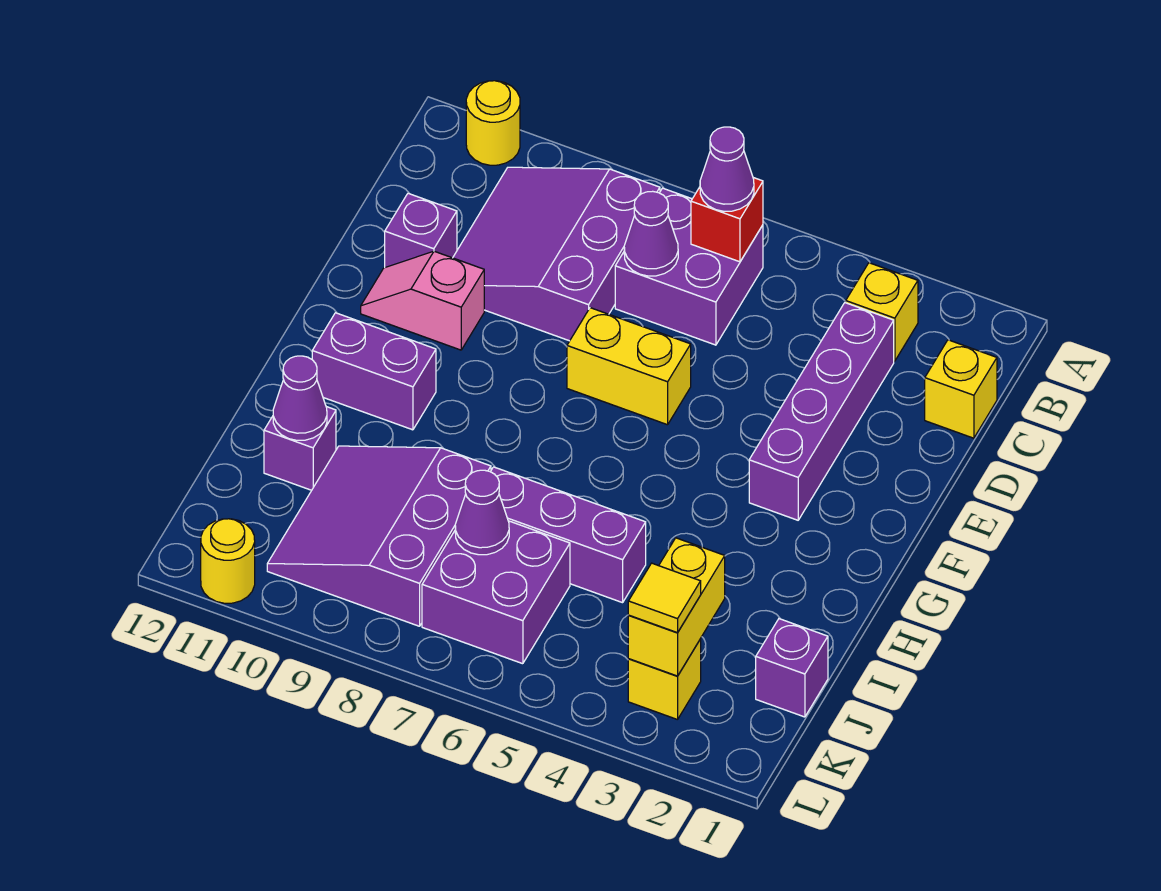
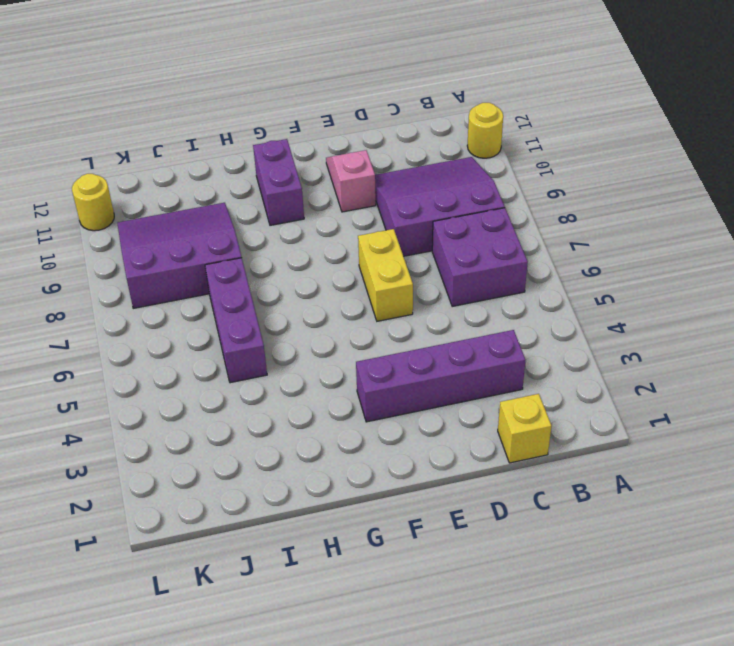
none -> yellow brick B3 level 1
none -> purple brick D11 level 1
none -> purple brick I11 level 1

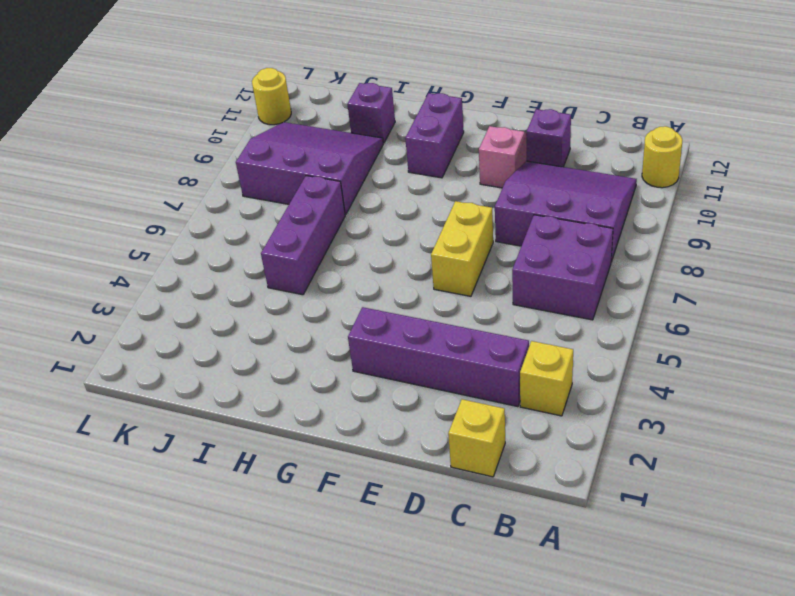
none -> purple brick J1 level 1
none -> purple brick J6:K7 level 1
none -> yellow brick K3 level 1

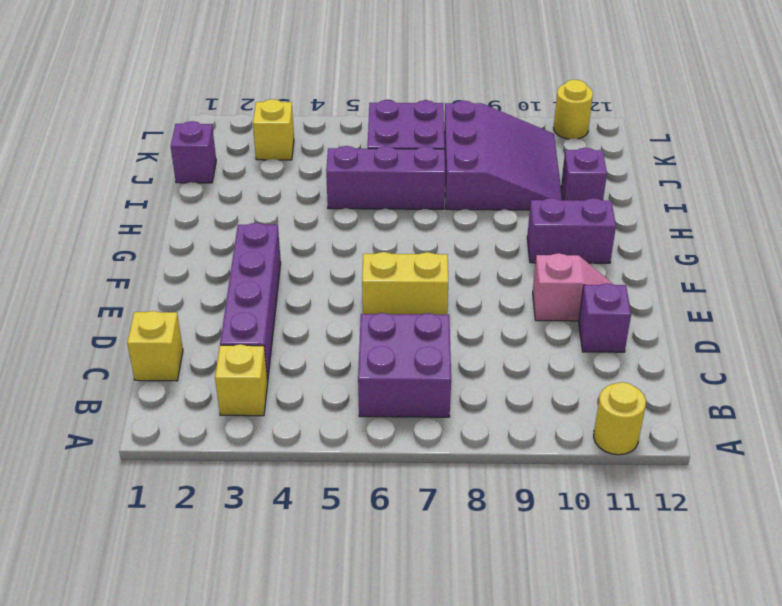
none -> purple slope B8:D10 level 1 top 8
none -> red brick B6 level 2
none -> purple cone C7 level 2

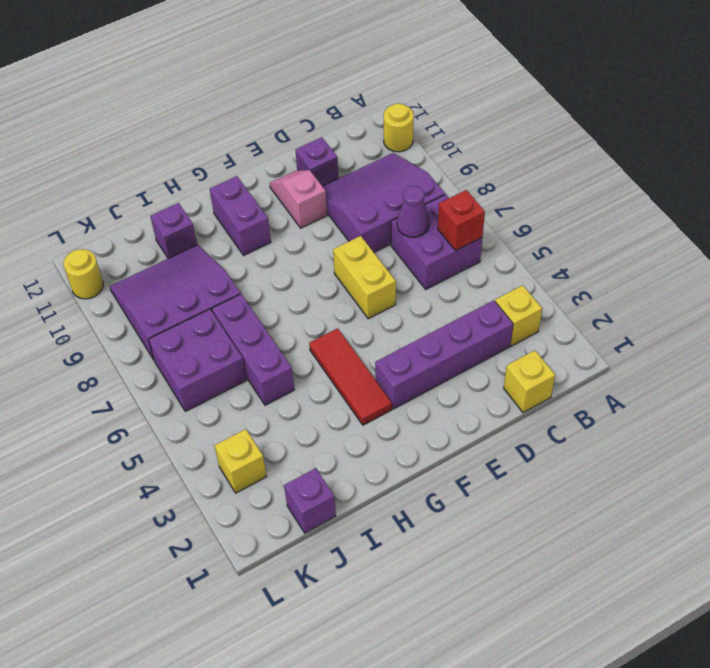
red tile G3:G5 level 1 -> none
none -> purple cone I11 level 2
none -> yellow brick J3:K3 level 2
none -> purple cone J7 level 2

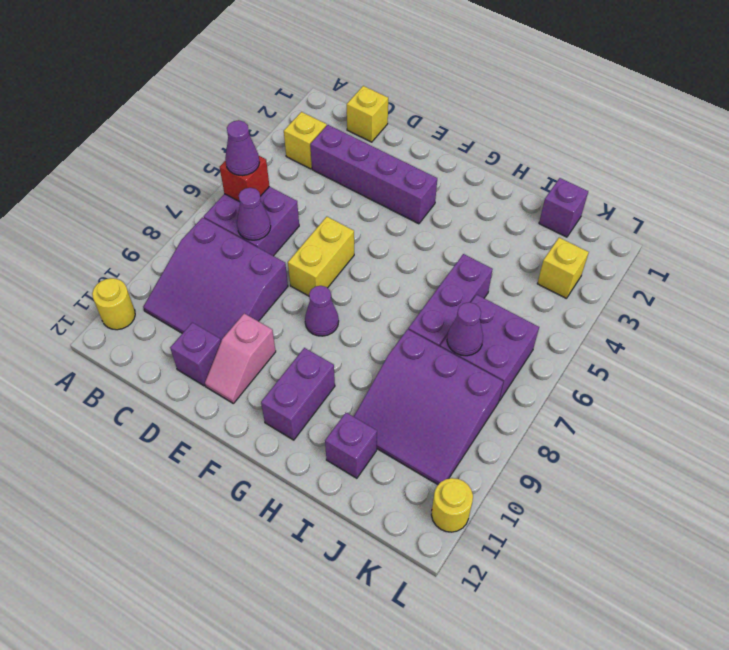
purple cone F8 level 1 -> purple cone I11 level 2
none -> yellow brick J3:K3 level 2
none -> yellow tile K3 level 3

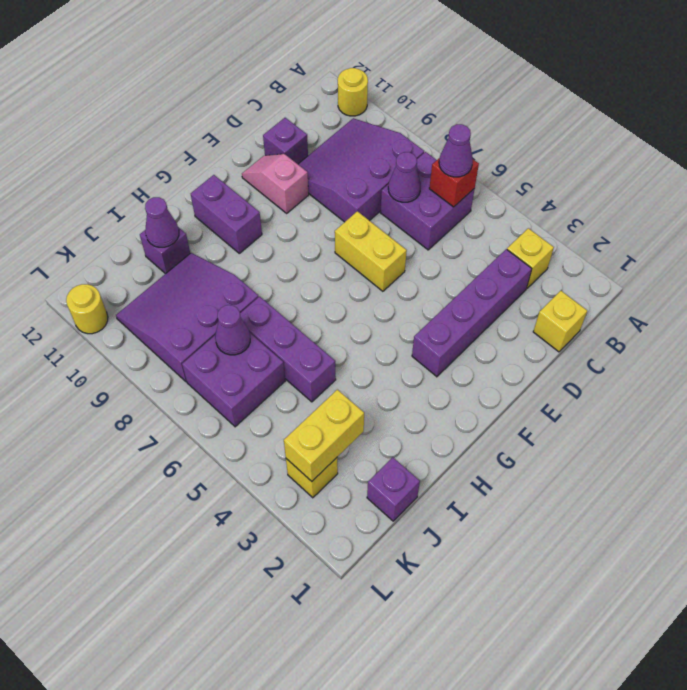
none -> yellow tile K3 level 3

